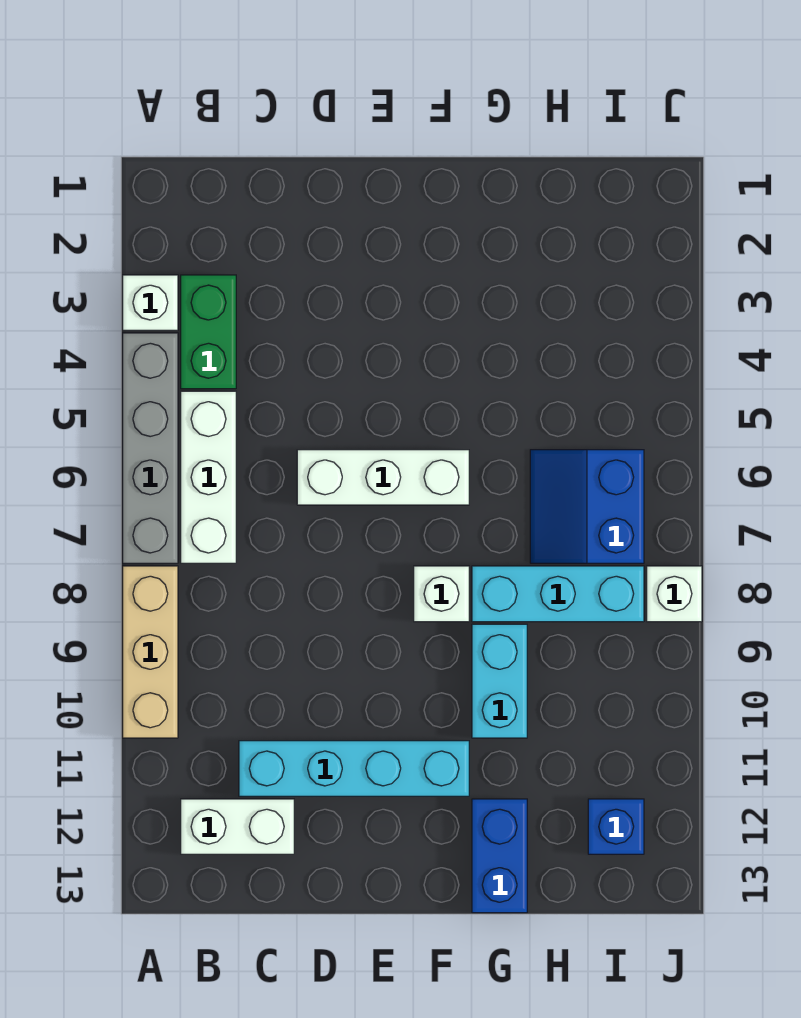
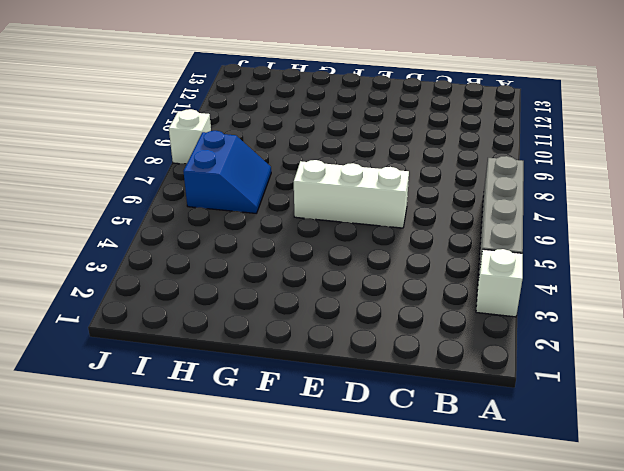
none -> tan brick A8:A10 level 1
none -> green brick B3:B4 level 1
none -> white brick B5:B7 level 1

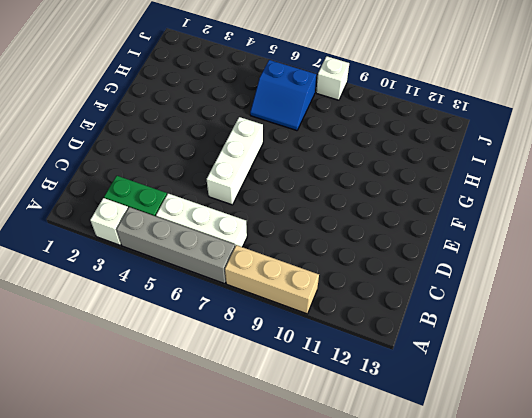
none -> white brick B12:C12 level 1
none -> cyan brick C11:F11 level 1
none -> white brick F8 level 1

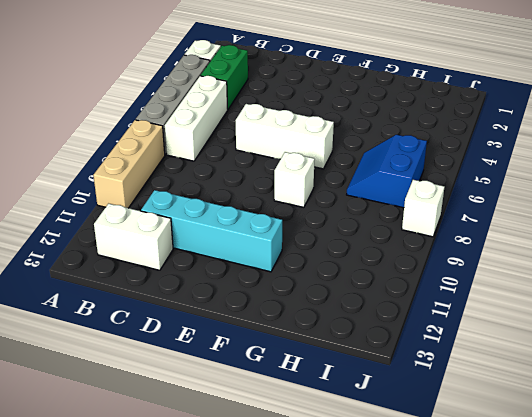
none -> cyan brick G8:I8 level 1
none -> cyan brick G9:G10 level 1
none -> blue brick G12:G13 level 1

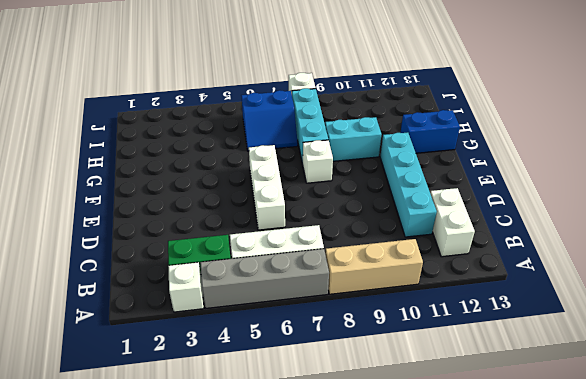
none -> blue brick I12 level 1

